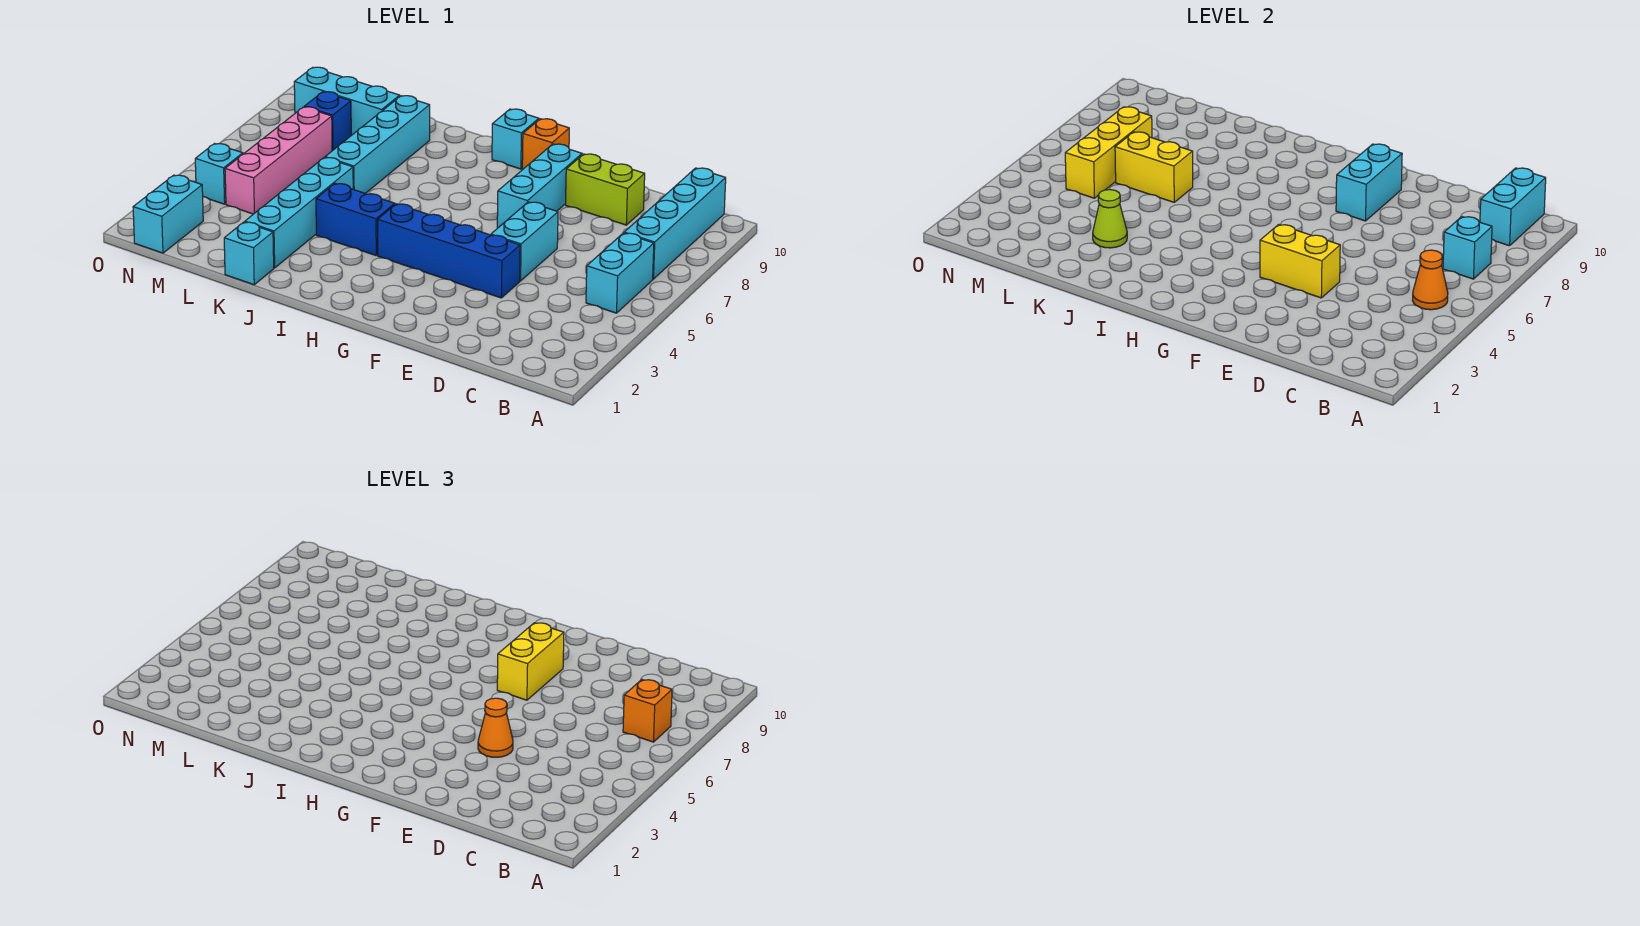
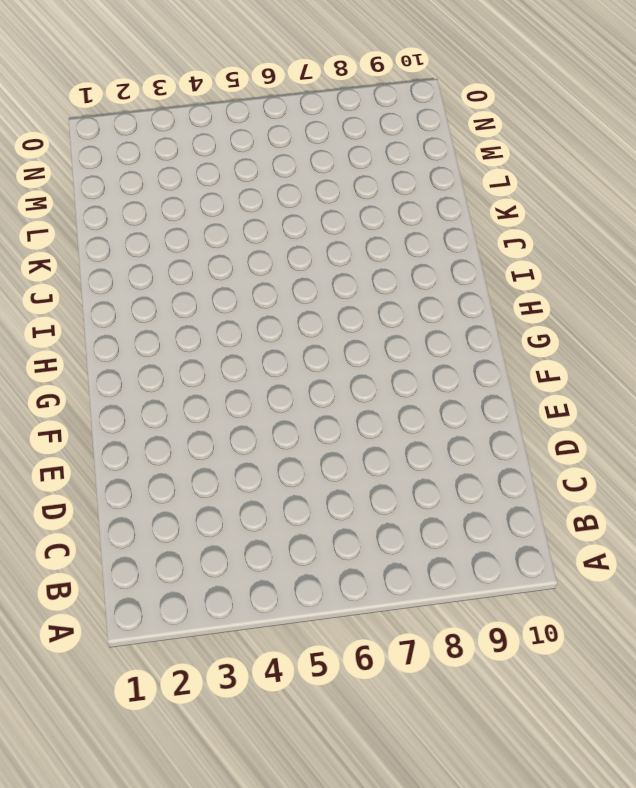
none -> cyan brick B5:B6 level 1
none -> cyan brick B7:B10 level 1
none -> lime brick D9:E9 level 1

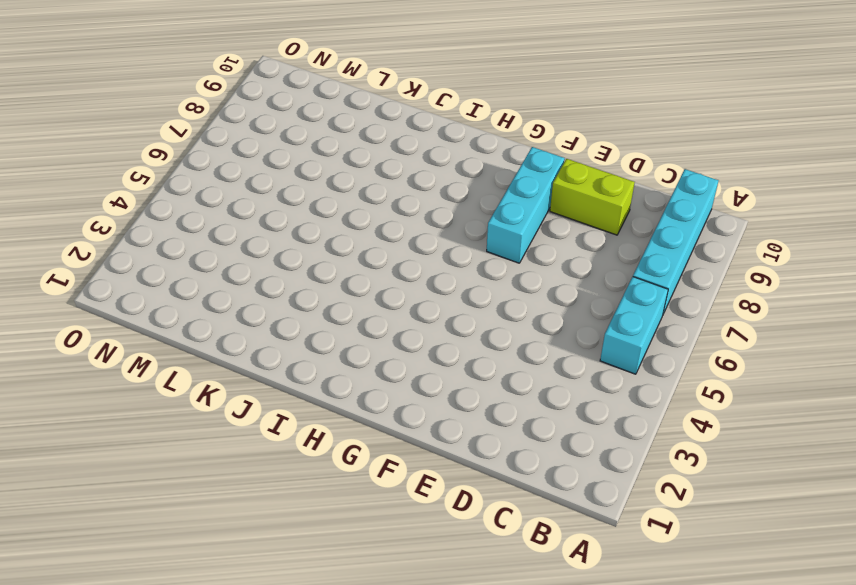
none -> blue brick E4:H4 level 1
none -> cyan brick E5:E6 level 1
none -> orange brick G10 level 1

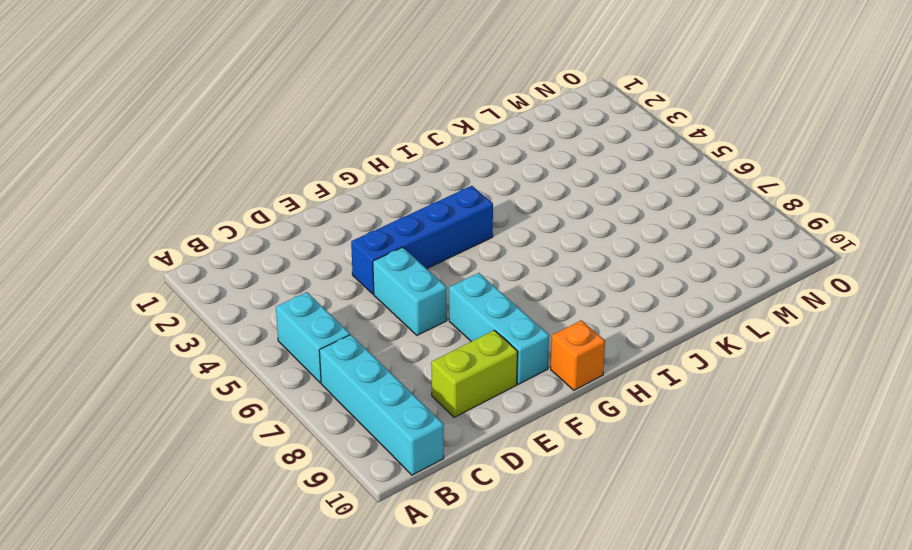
none -> cyan brick H10 level 1
none -> blue brick I4:J4 level 1
none -> cyan brick K1 level 1

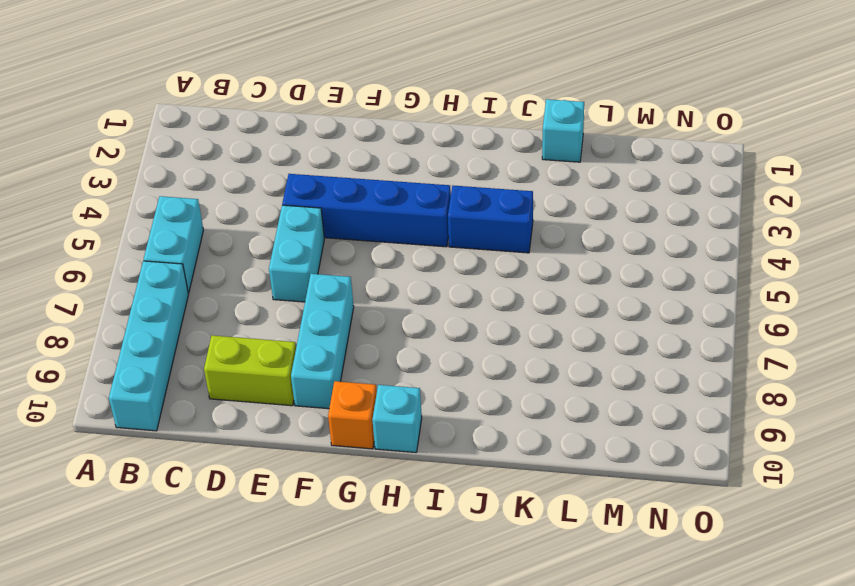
none -> cyan brick K2:K5 level 1
none -> cyan brick K6:K9 level 1
none -> cyan brick L9:N9 level 1

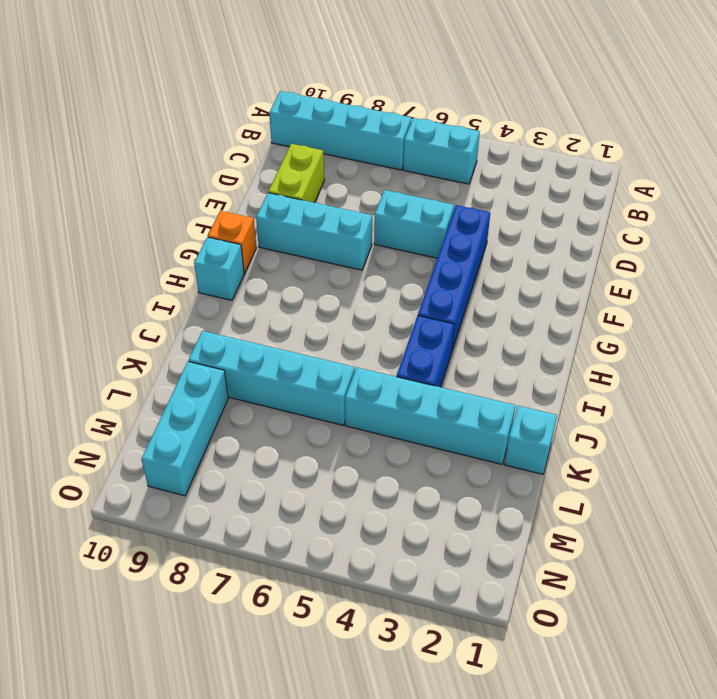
none -> pink brick M4:M7 level 1
none -> blue brick M8 level 1
none -> cyan brick N1:N2 level 1

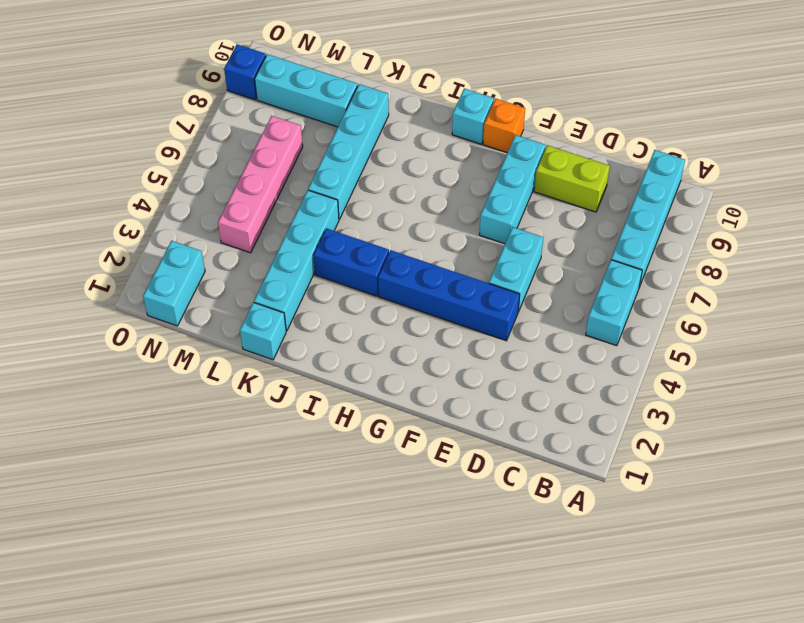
blue brick O9 level 1 -> blue brick M8 level 1
none -> cyan brick N4 level 1
none -> orange cone B5 level 2
none -> cyan brick B7 level 2

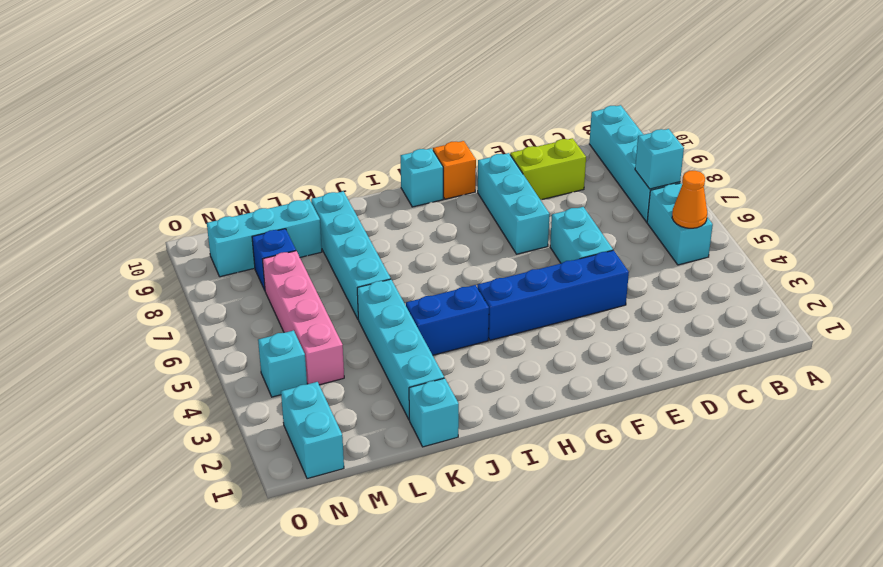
none -> cyan brick B9:B10 level 2
none -> yellow brick E4:F4 level 2
none -> cyan brick F8:F9 level 2

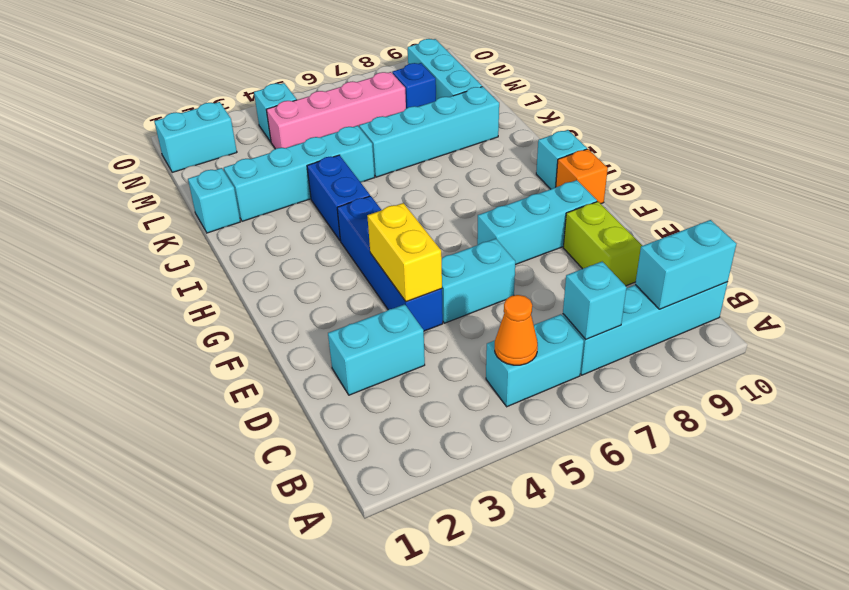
cyan brick D2:D3 level 1 -> cyan brick F8:F9 level 2
none -> lime cone K3 level 2
none -> yellow brick K6:L6 level 2
none -> yellow brick M5:M7 level 2

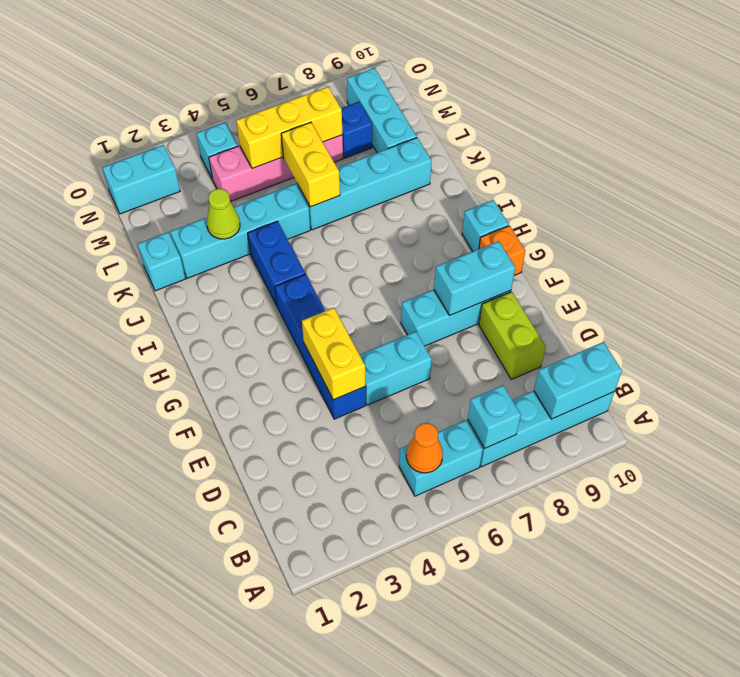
none -> orange brick B7 level 3
none -> orange cone E4 level 3
none -> yellow brick F7:F8 level 3

